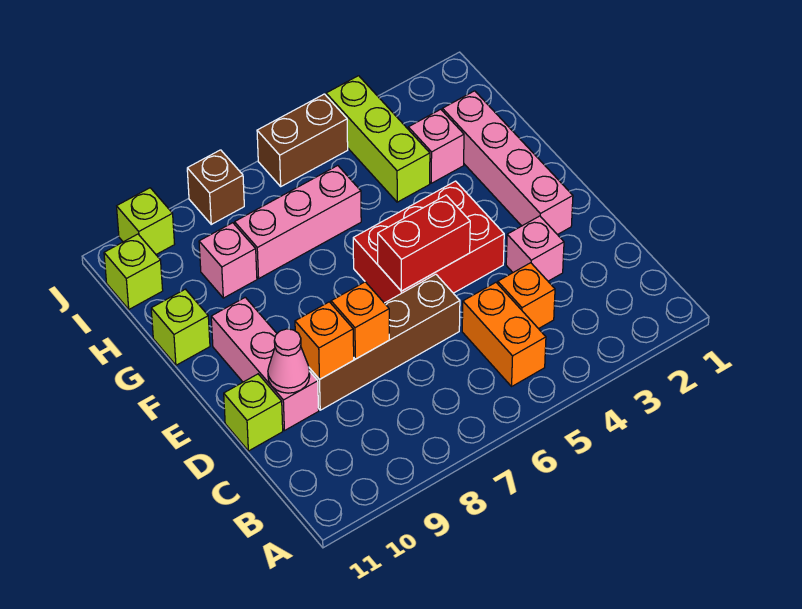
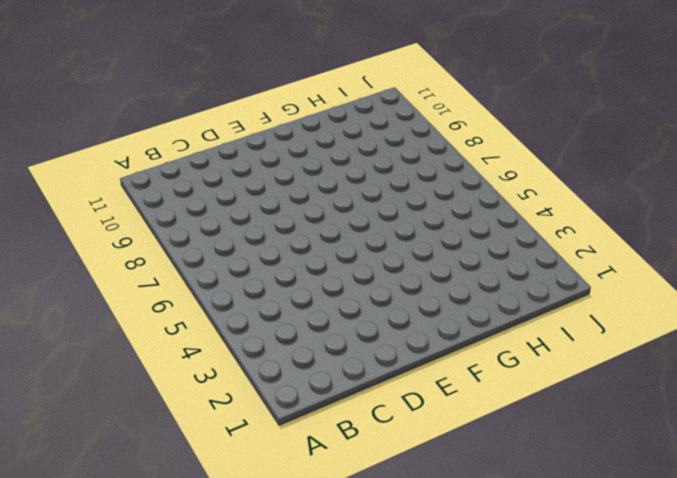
none -> orange brick B5:C5 level 1
none -> orange brick C4 level 1
none -> pink brick D3 level 1

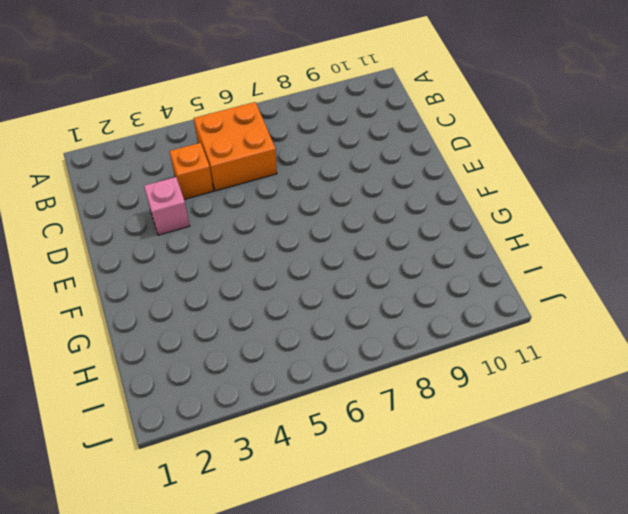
orange brick B5:C6 level 1 -> orange brick B5:C5 level 1
none -> brown brick D6:D9 level 1
none -> pink brick D10:F10 level 1
none -> lime brick D11 level 1

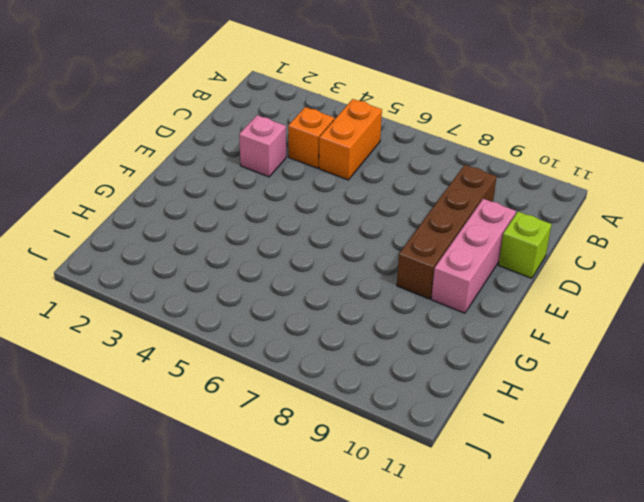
brown brick C9:F9 level 1 -> brown brick D6:D9 level 1
none -> pink brick E2:H2 level 1
none -> red brick E4:F6 level 1
none -> lime brick G11 level 1

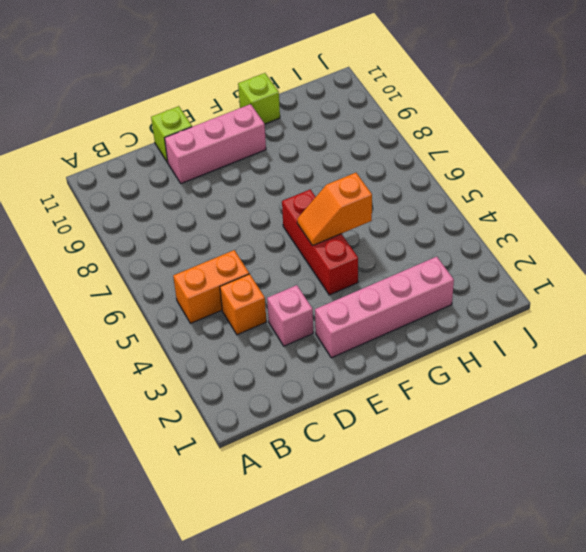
red brick F4:F6 level 1 -> red brick E4:F6 level 1
orange slope F5:G5 level 2 top G -> none
none -> brown brick D6:D9 level 1
none -> pink brick H3 level 1
none -> lime brick H4:J4 level 1

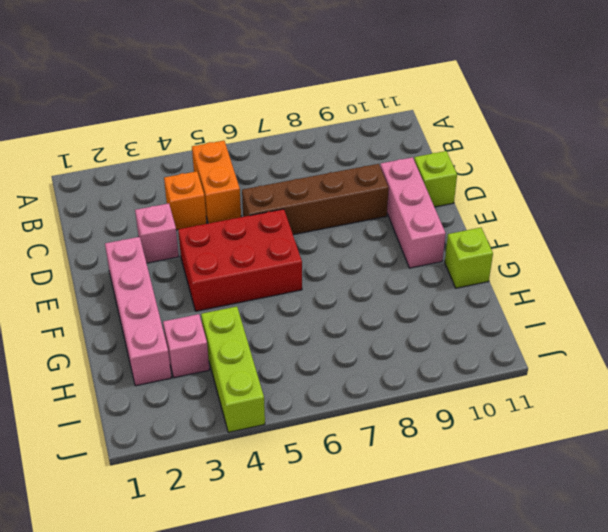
none -> pink brick H6:H8 level 1
none -> pink brick H9 level 1
none -> lime brick I11 level 1

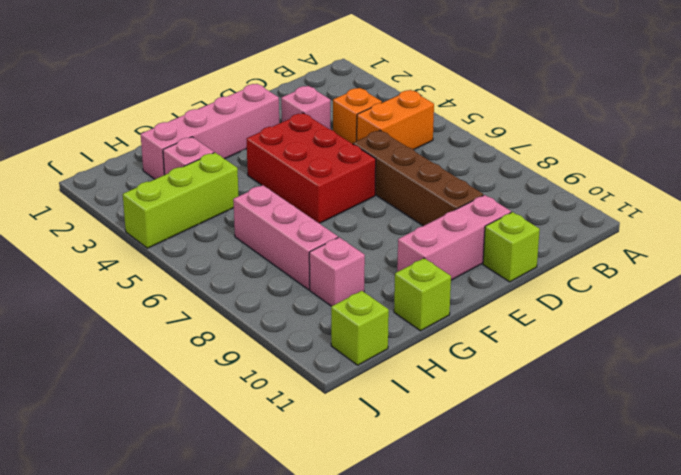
none -> brown brick J5:J6 level 1
none -> brown brick J8 level 1
none -> lime brick J10 level 1

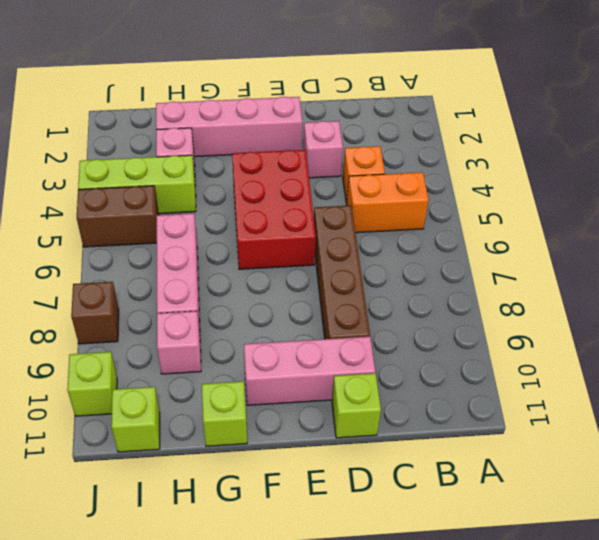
brown brick I5:J5 level 1 -> brown brick J5:J6 level 1
none -> orange brick D8 level 2
none -> orange brick D9 level 2
none -> pink cone D10 level 2

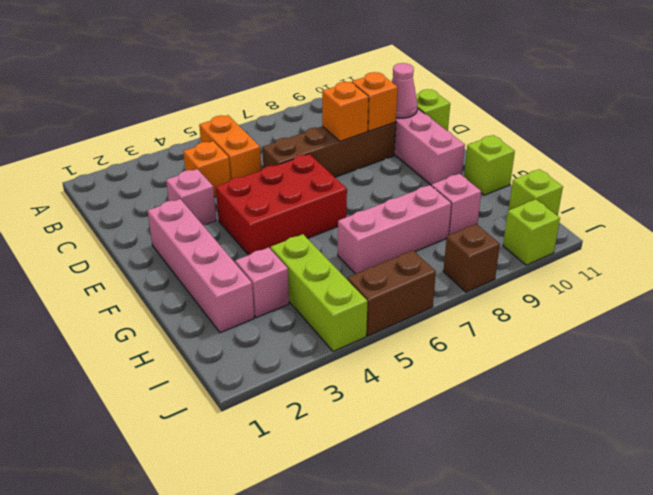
none -> red brick E5:E6 level 2

